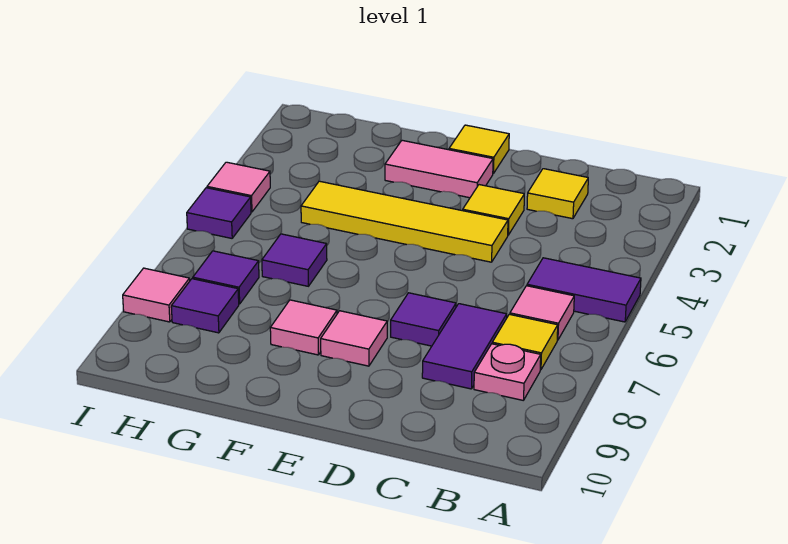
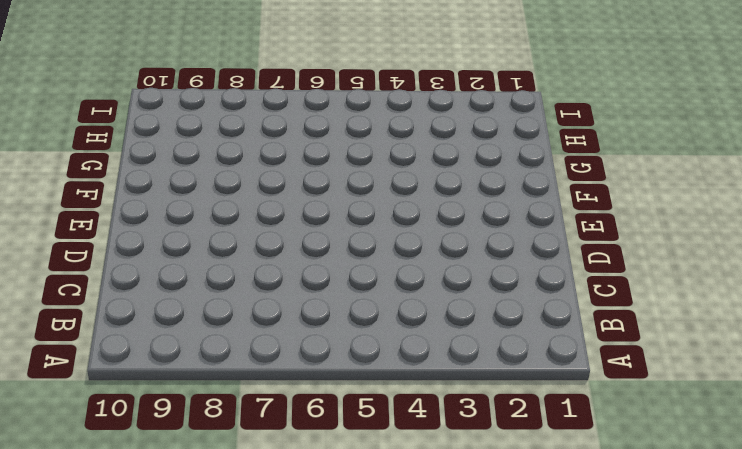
none -> purple tile A5:B5 level 1
none -> pink tile B6 level 1
none -> yellow tile B7 level 1

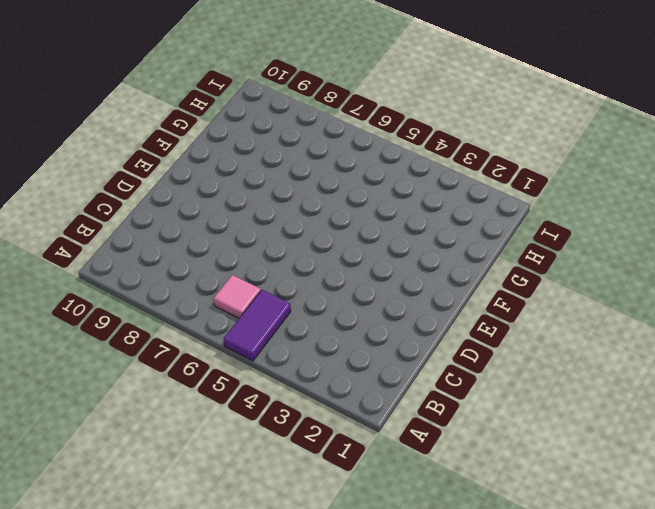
none -> yellow tile B7 level 1
none -> pink plate B8 level 1
none -> yellow tile C2 level 1

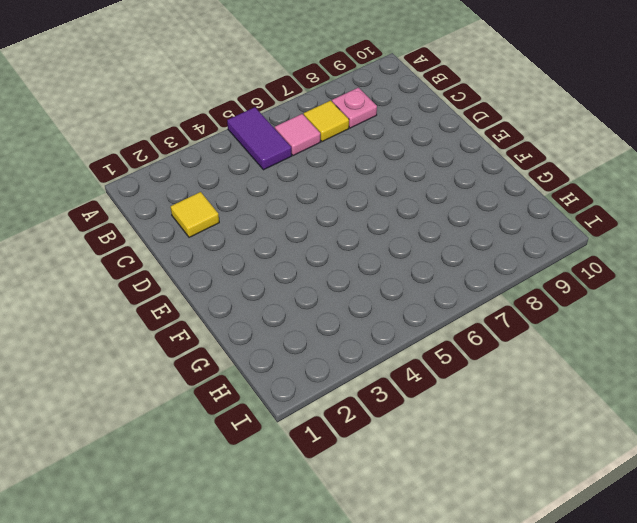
none -> purple tile C7:C8 level 1
none -> yellow tile D3 level 1
none -> yellow tile D4:G4 level 1

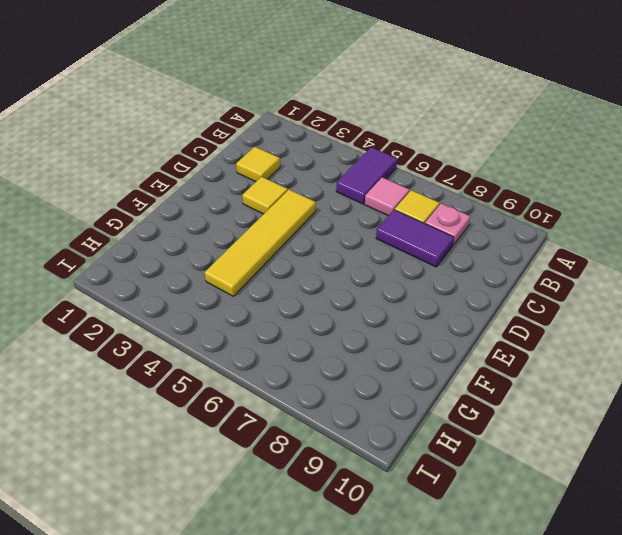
none -> purple tile D7 level 1
none -> yellow tile E1 level 1
none -> pink tile E2:F2 level 1

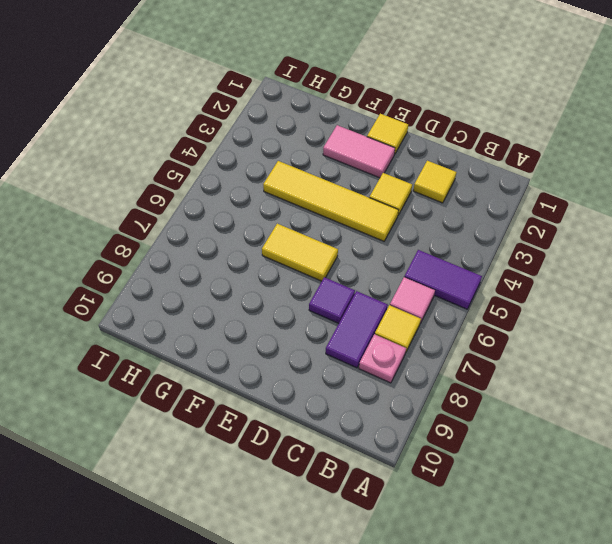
yellow tile E6:F6 level 1 -> none
none -> pink tile E8 level 1
none -> pink tile F8 level 1
none -> purple tile G6 level 1

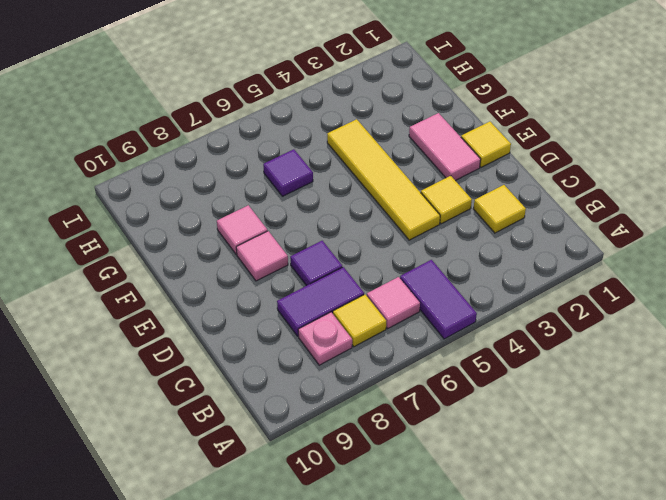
none -> purple tile H7 level 1
none -> purple tile H8 level 1
none -> pink tile I4 level 1

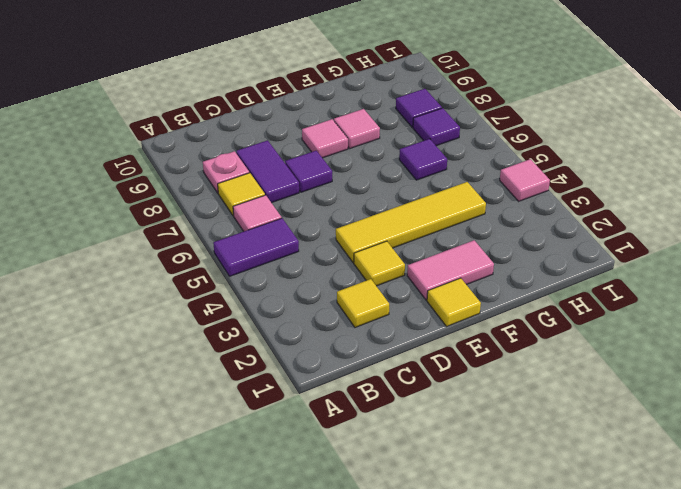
none -> purple tile I5 level 1
none -> pink tile I8 level 1

